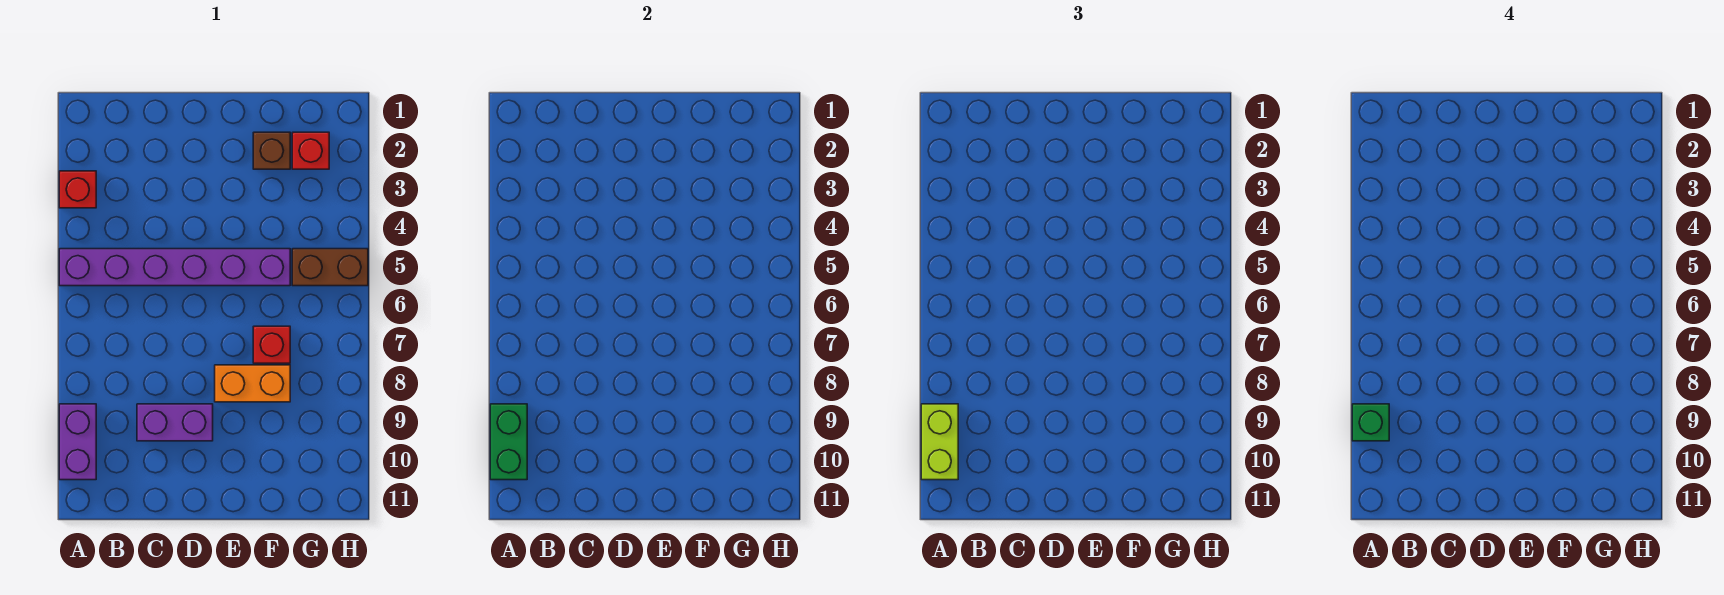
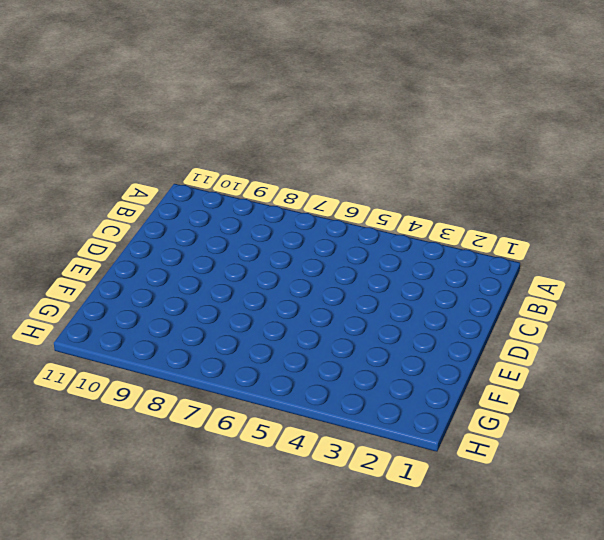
none -> red brick A3 level 1
none -> purple brick A5:F5 level 1
none -> purple brick A9:A10 level 1

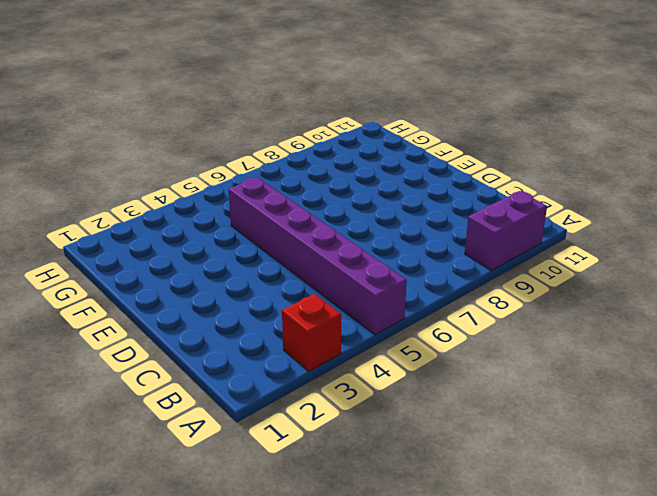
none -> purple brick C9:D9 level 1
none -> orange brick E8:F8 level 1
none -> brown brick F2 level 1

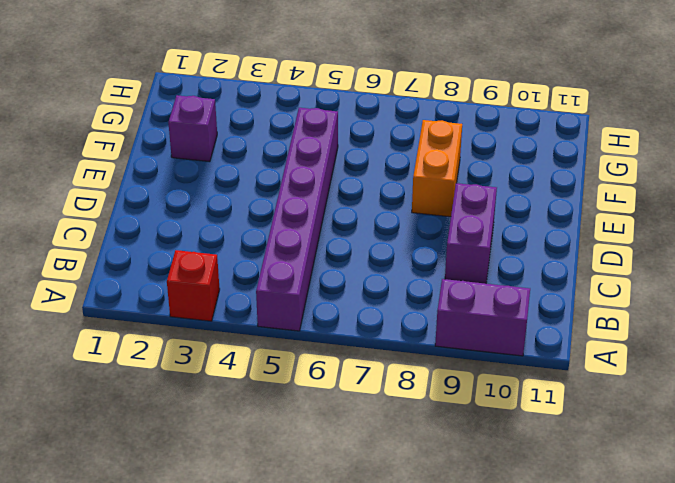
purple brick F2 level 1 -> brown brick F2 level 1
none -> red brick F7 level 1
none -> red brick G2 level 1
none -> brown brick G5:H5 level 1

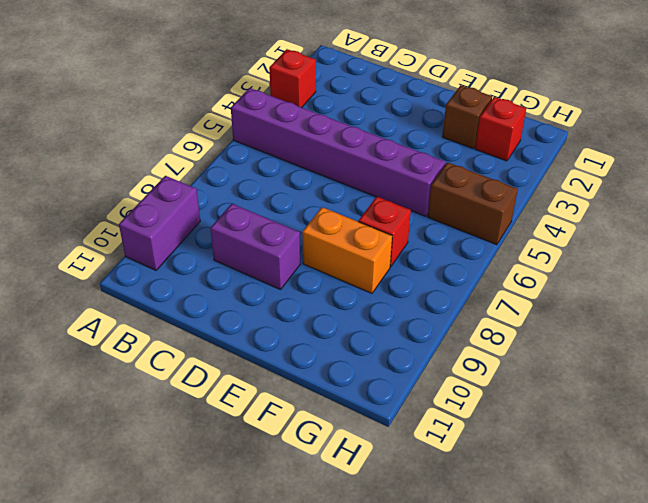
none -> green brick A9:A10 level 2
none -> lime brick A9:A10 level 3
none -> green brick A9 level 4

